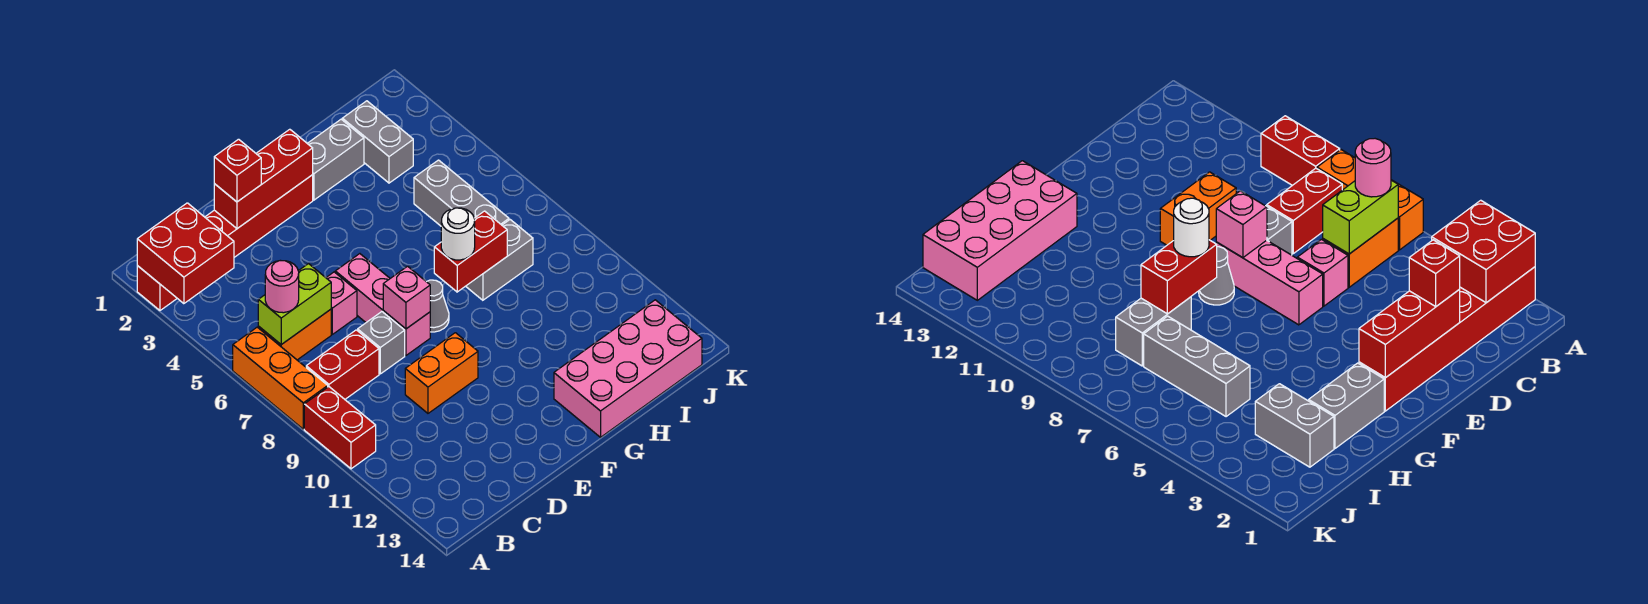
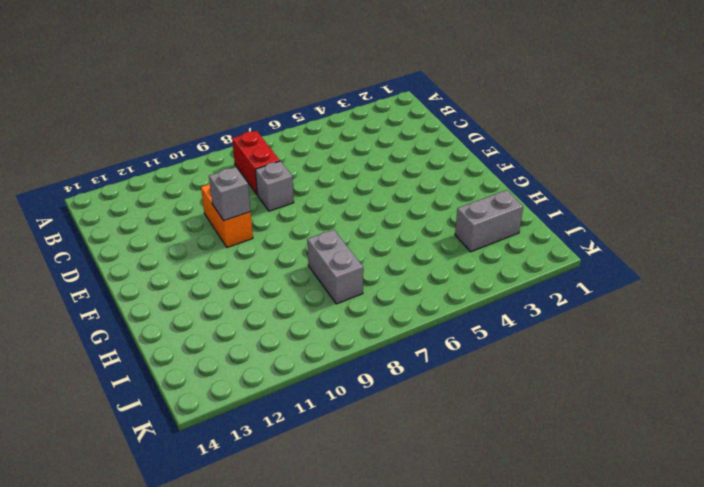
grey brick E10 level 2 -> none
none -> red brick A2:F2 level 1
none -> orange brick A6:A8 level 1
none -> red brick A9:A10 level 1

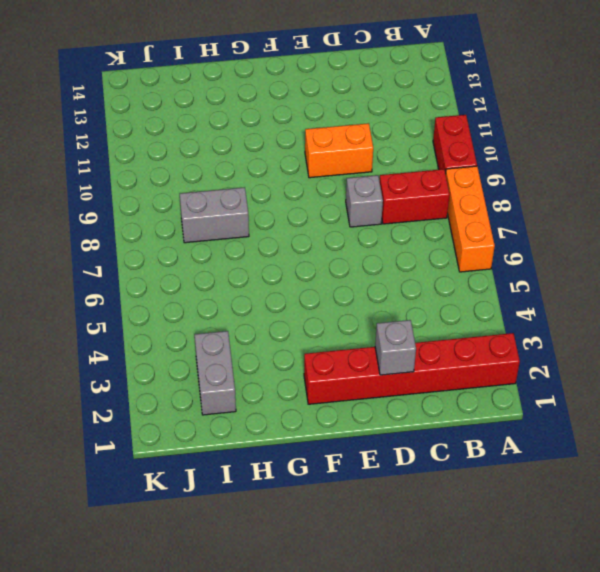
grey brick D2 level 2 -> red brick D2:F2 level 2
none -> orange brick B6:C6 level 1
none -> pink brick D6 level 1
none -> pink brick E6:E8 level 1

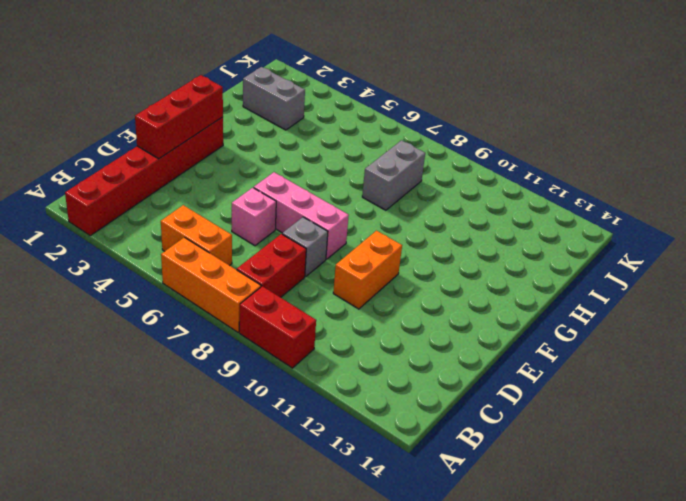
orange brick B5:B6 level 1 -> orange brick B6:C6 level 1
none -> grey cone F8 level 1
none -> grey brick G2:H2 level 1
none -> pink brick G13:J14 level 1

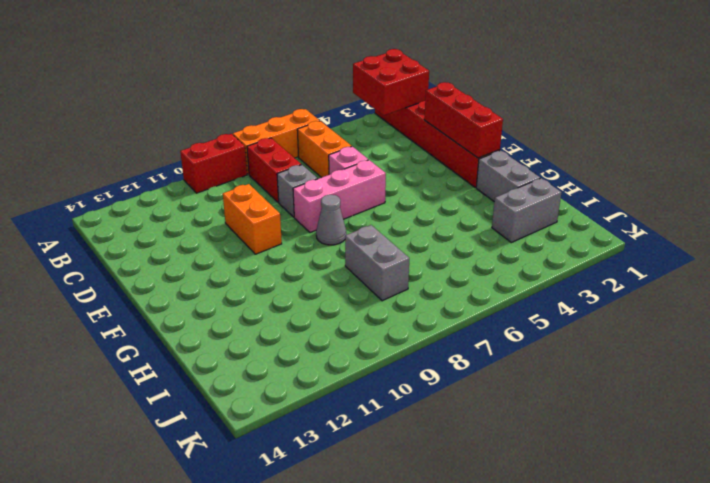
none -> pink brick G13:J14 level 1
none -> grey brick I5:I7 level 1
none -> lime brick B6:C6 level 2

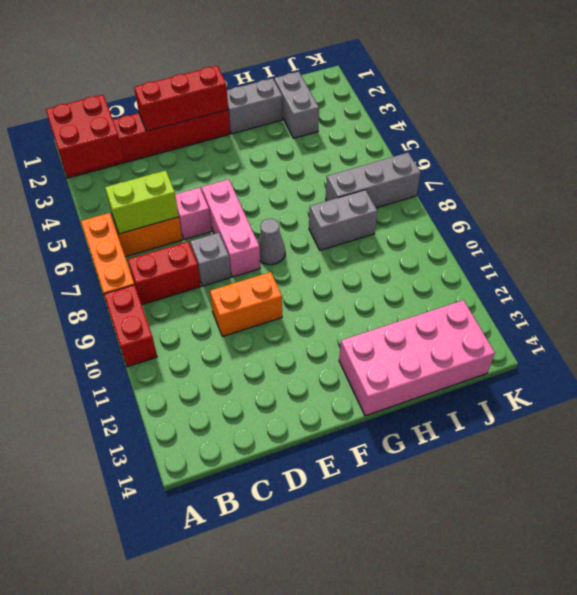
grey brick I7:K7 level 1 -> grey brick I5:I7 level 1
none -> pink brick E8 level 2
none -> red brick G8:H8 level 2
none -> pink round brick B6 level 3

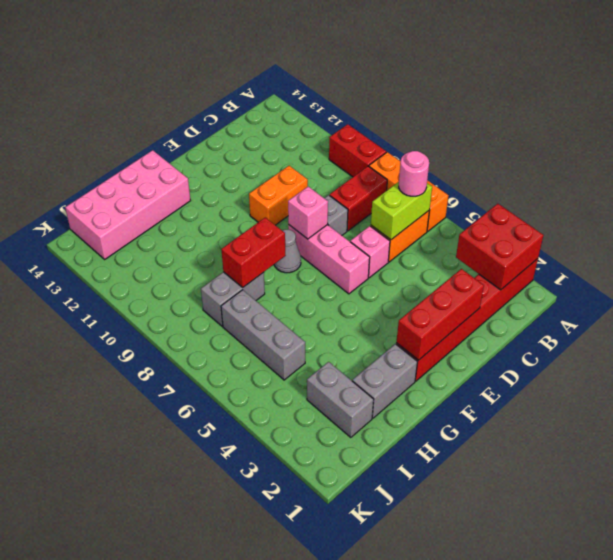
none -> red brick D2 level 3
none -> white round brick G8 level 3

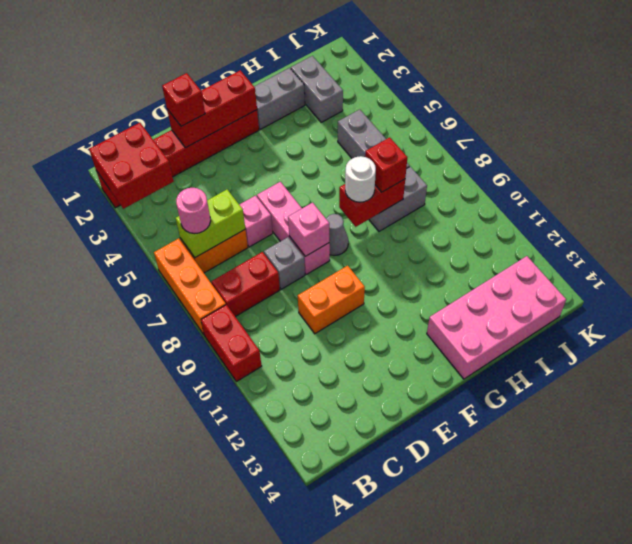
red brick H8 level 3 -> none

